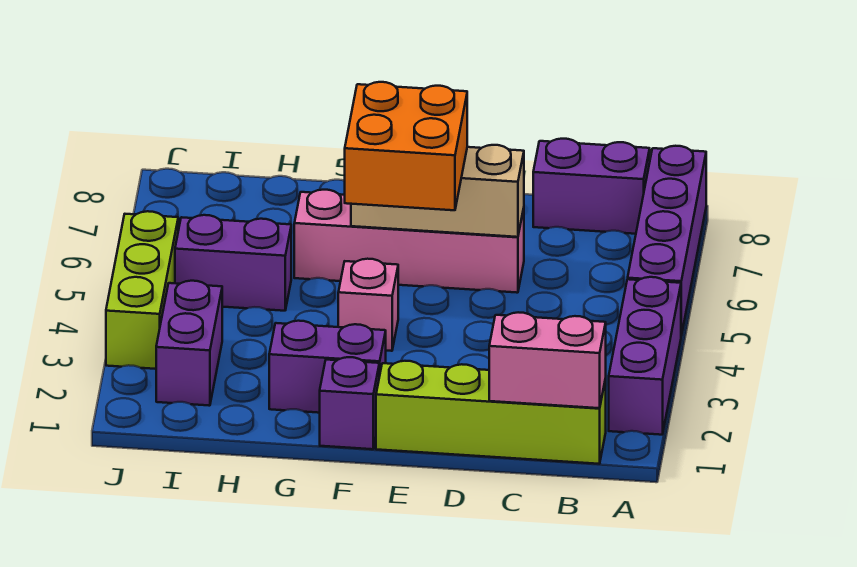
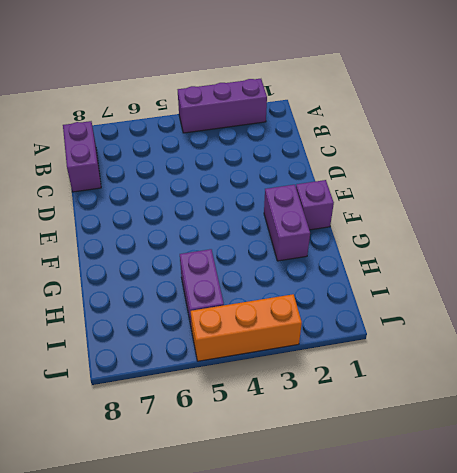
orange brick J3:J5 level 1 -> lime brick J3:J5 level 1
none -> purple brick A5:A8 level 1
none -> lime brick B1:E1 level 1
none -> pink brick D6:G6 level 1

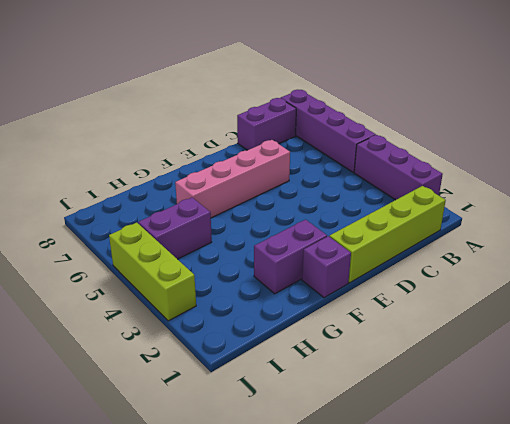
none -> pink brick F4 level 1
none -> purple brick I2:I3 level 1
none -> pink brick B1:C1 level 2

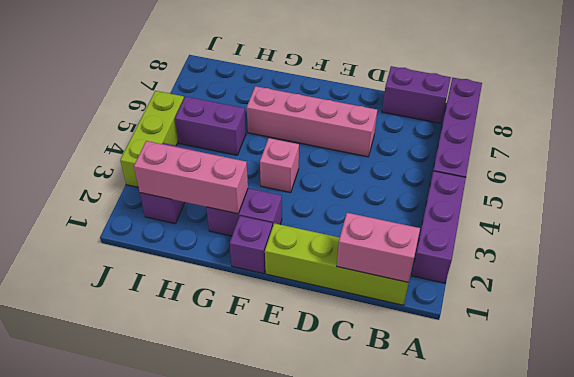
pink brick G2:I2 level 2 -> none
none -> tan brick D6:F6 level 2
none -> orange brick E5:F6 level 3

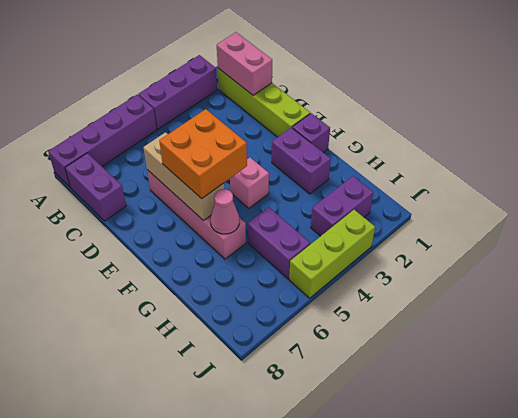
pink cone G6 level 2 -> none

